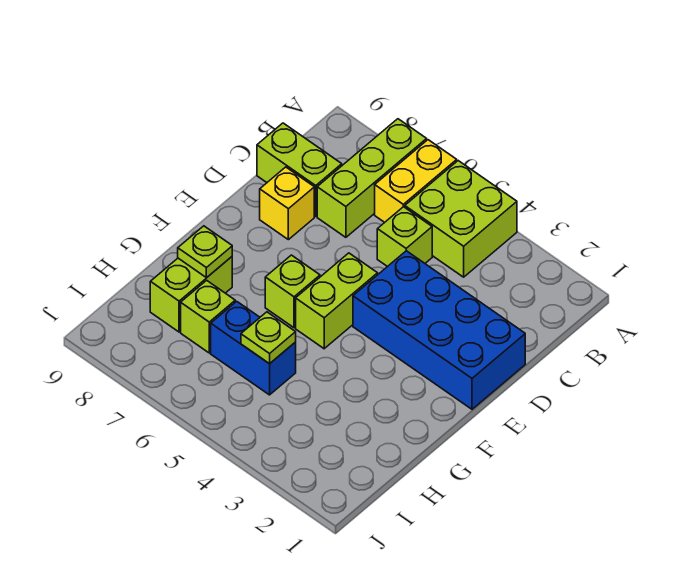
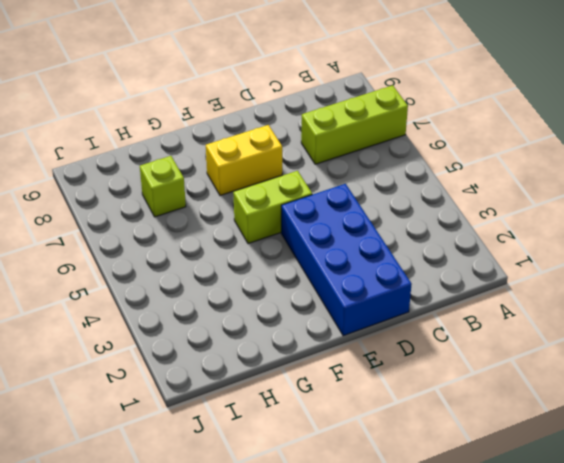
yellow brick E7:F7 level 1 -> yellow brick A6:B6 level 1
none -> lime brick A4:B5 level 1
none -> lime brick C5 level 1
none -> lime brick C8:C9 level 1

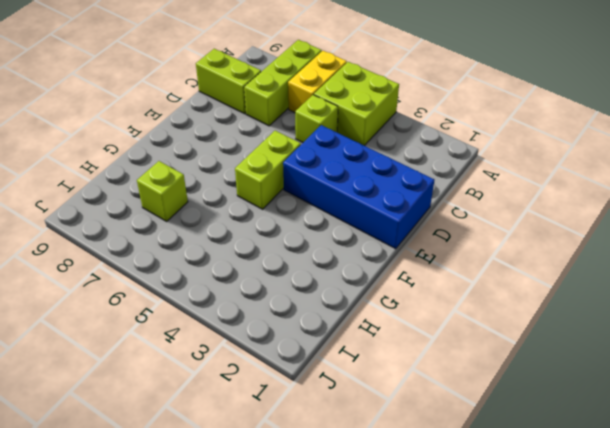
none -> yellow brick D8 level 1
none -> lime brick F6 level 1
none -> lime brick G8:H8 level 1

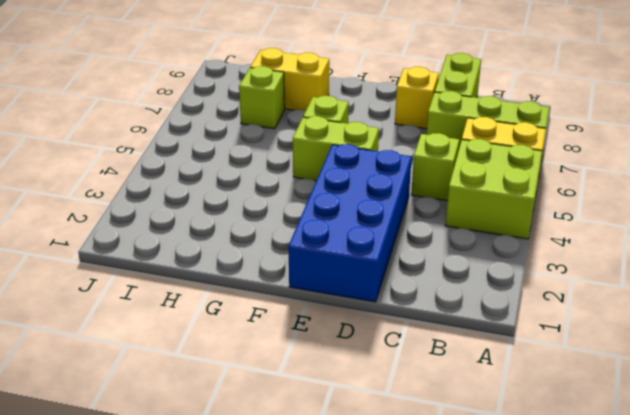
yellow brick G8:H8 level 1 -> lime brick G8:H8 level 1
none -> blue brick H5:H6 level 1
none -> lime plate G8 level 2
none -> lime plate H5 level 2

